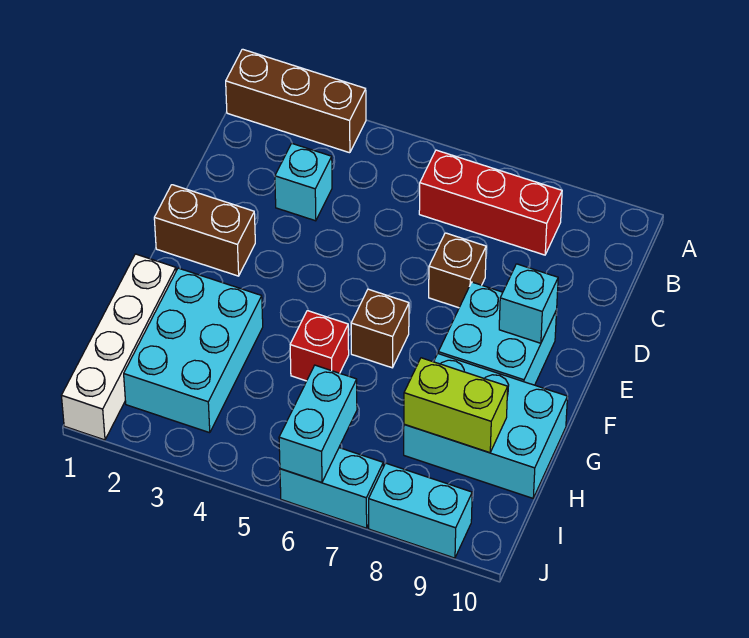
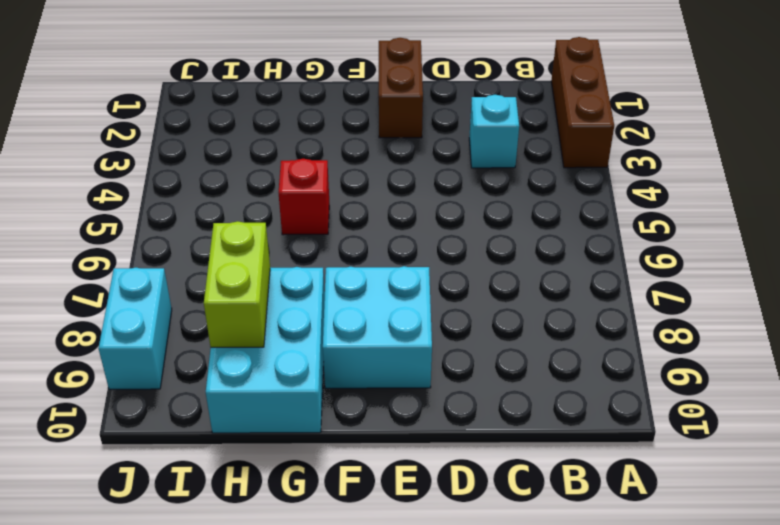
none -> red brick B6:B8 level 1
none -> brown brick D7 level 1
none -> brown brick F6 level 1

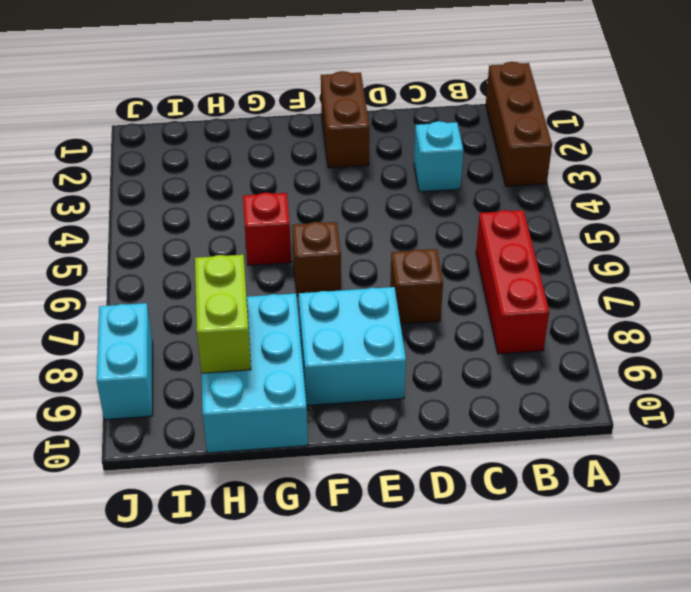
none -> white brick G1:J1 level 1
none -> cyan brick G2:I3 level 1
none -> cyan brick J6:J7 level 1

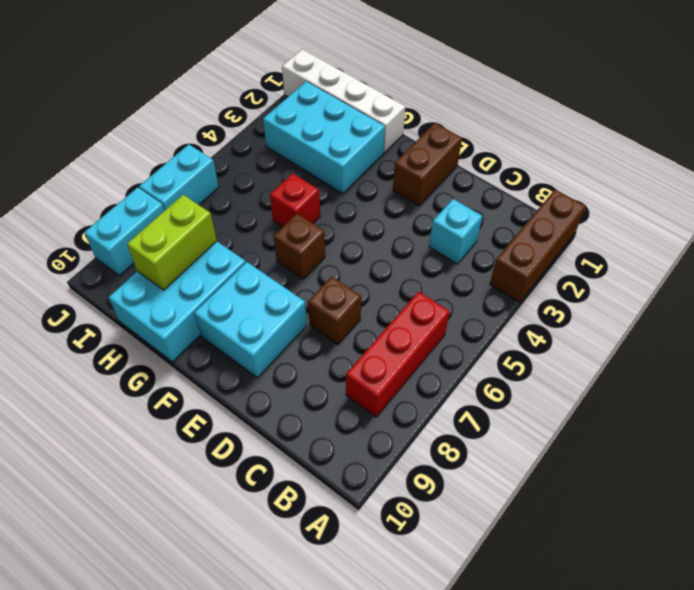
none -> cyan brick E9 level 2
none -> cyan brick I6:J6 level 2

